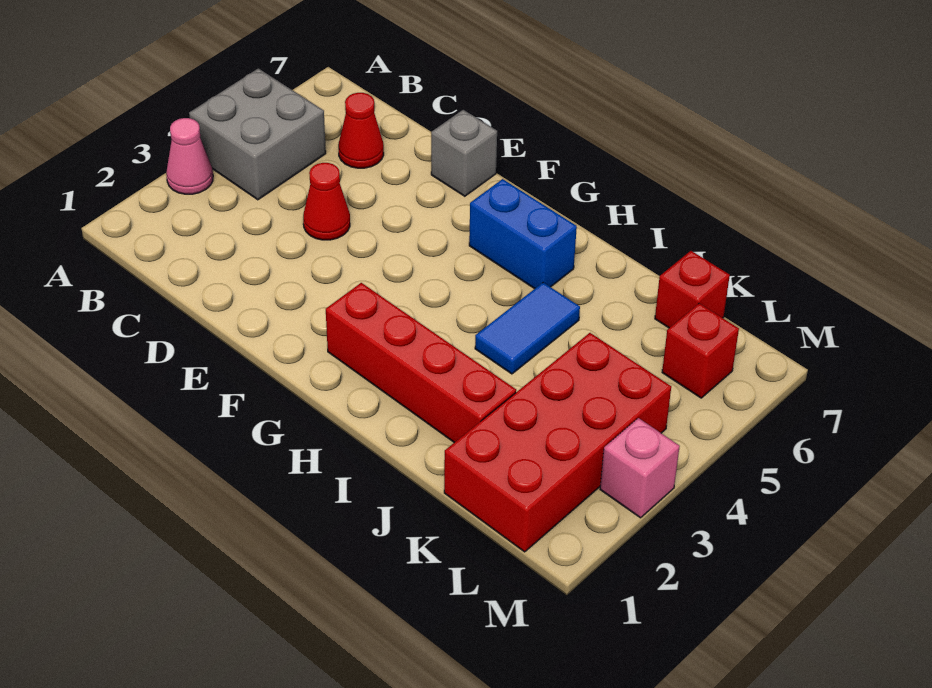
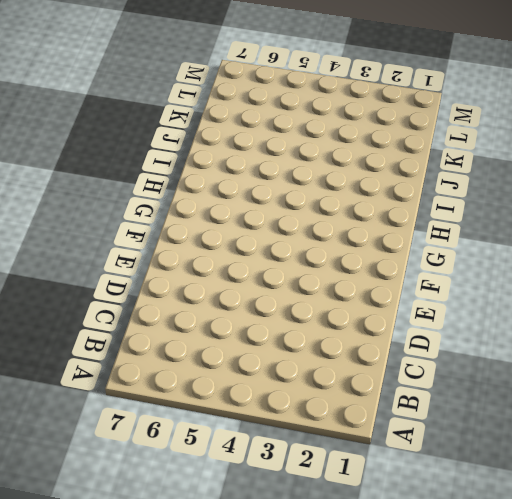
none -> pink cone A3 level 1
none -> grey brick A4:B5 level 1
none -> red cone C6 level 1

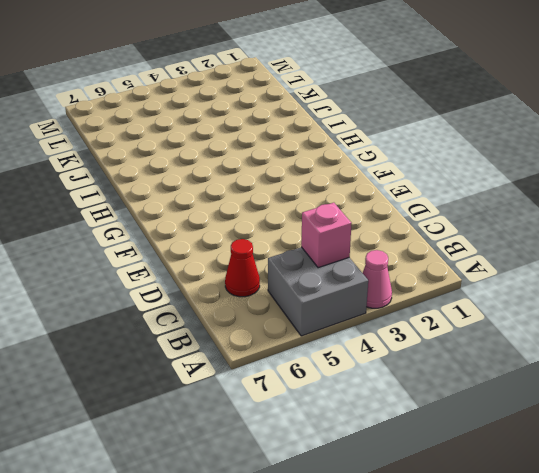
pink brick B4 level 2 -> pink brick M3 level 1
none -> red cone D4 level 1
none -> grey brick E7 level 1
none -> red brick G2:J2 level 1

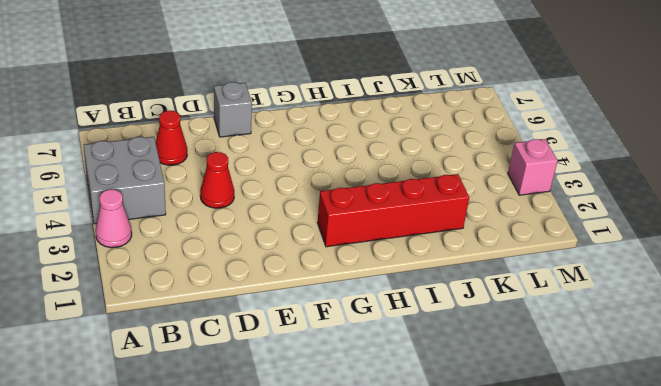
none -> blue brick G6:H6 level 1
none -> blue tile I4:I5 level 1
none -> red brick K1:L4 level 1

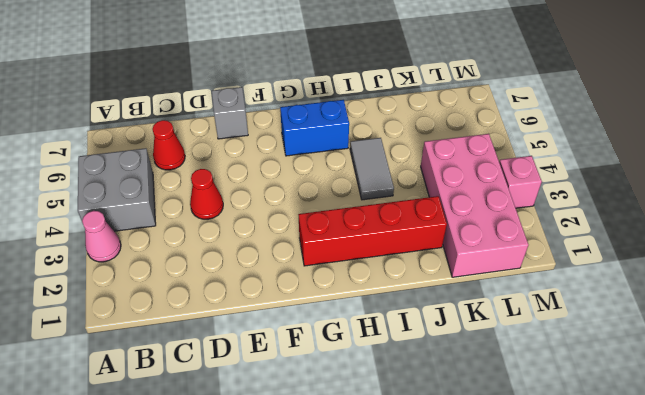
grey tile I4:I5 level 1 -> blue tile I4:I5 level 1
pink brick K1:L4 level 1 -> red brick K1:L4 level 1
none -> red brick K7 level 1
none -> red brick L6 level 1

